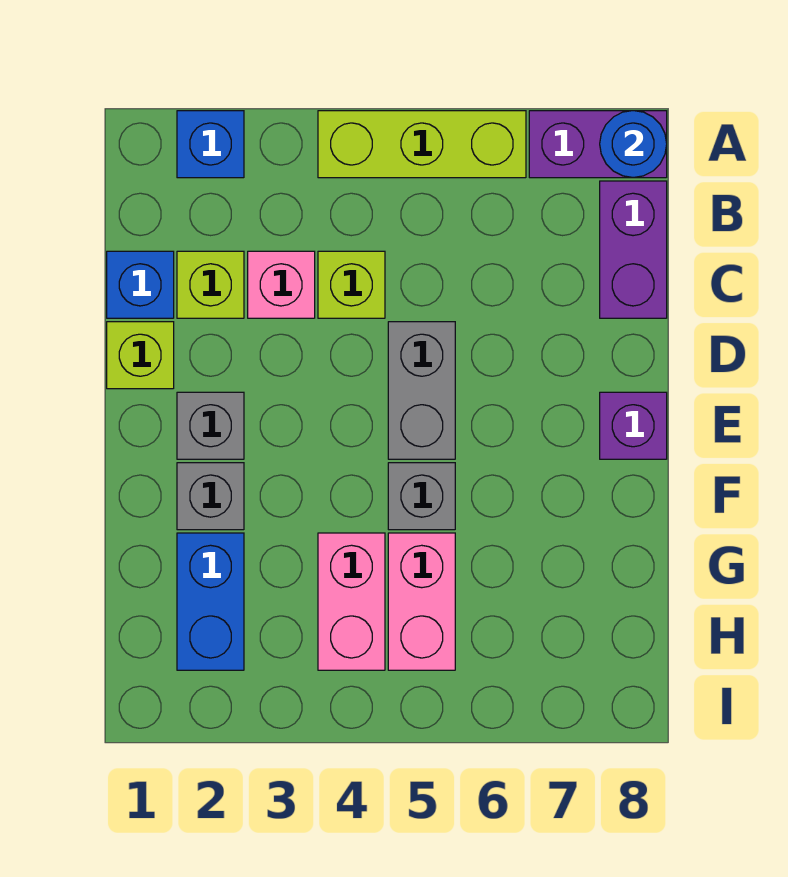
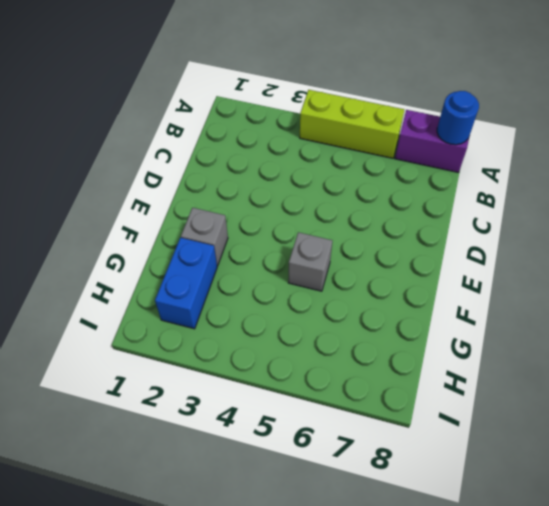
none -> blue brick A2 level 1
none -> purple brick B8:C8 level 1
none -> blue brick C1 level 1

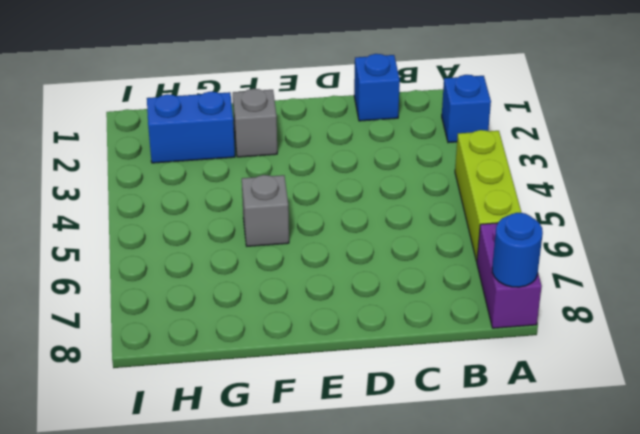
none -> purple brick B8:C8 level 1
none -> lime brick C2 level 1
none -> pink brick C3 level 1

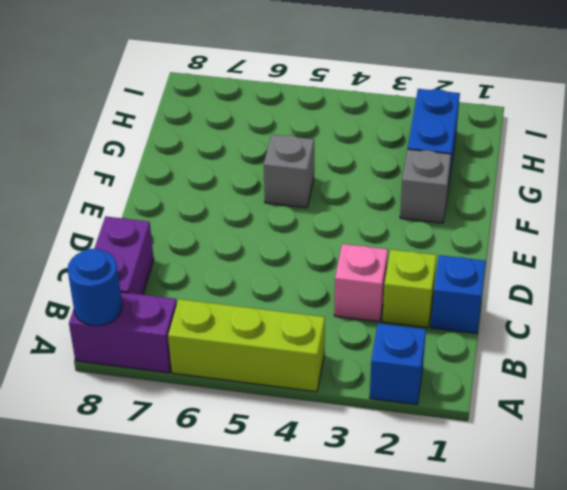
none -> lime brick C4 level 1
none -> lime brick D1 level 1
none -> grey brick D5:E5 level 1

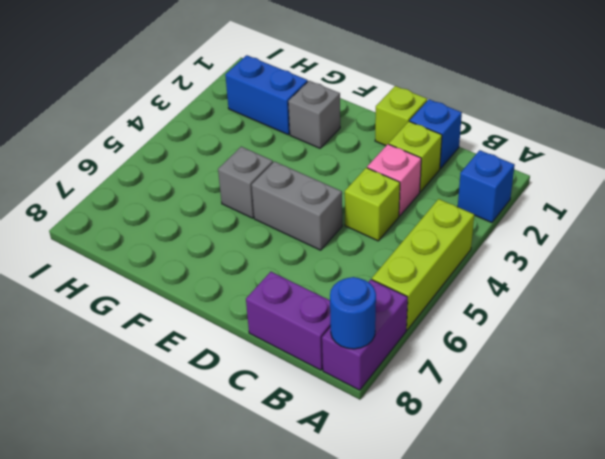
none -> grey brick E2 level 1
none -> purple brick E8 level 1
none -> pink brick G4:H4 level 1

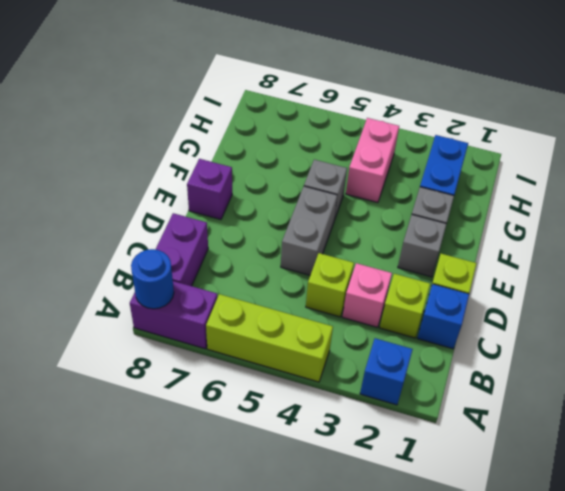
none -> pink brick G5:H5 level 1

